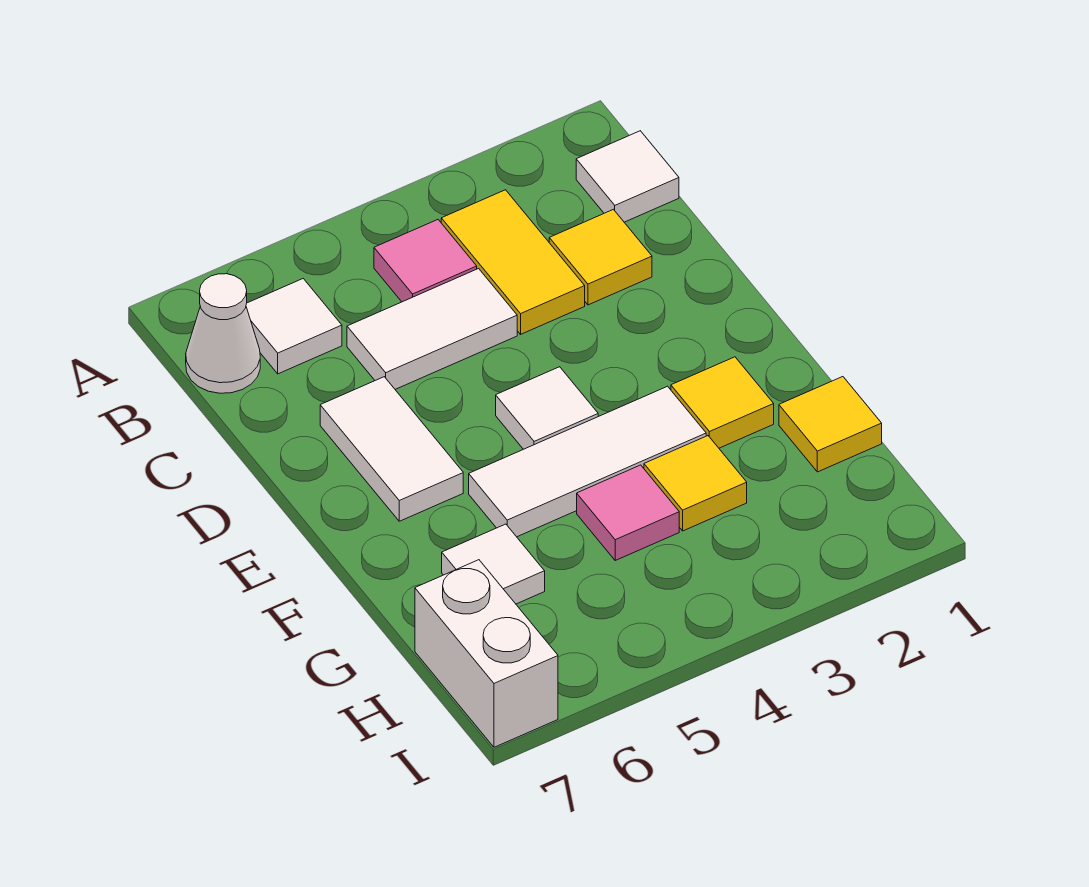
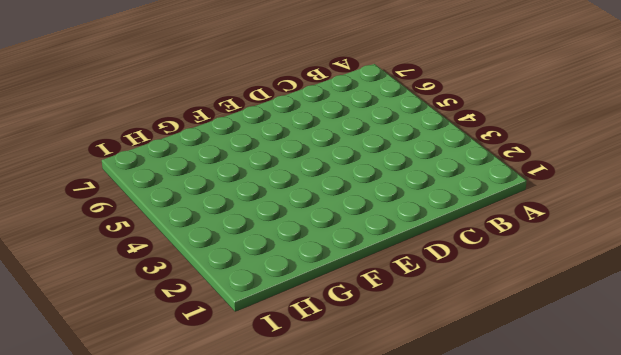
none -> white tile B1 level 1
none -> yellow tile B3:C3 level 1
none -> pink tile B4 level 1

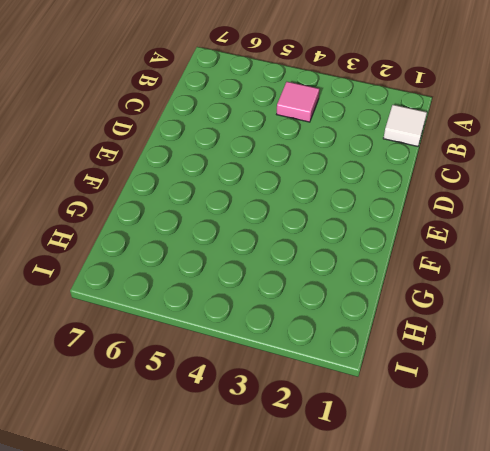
none -> yellow tile B3:C3 level 1
none -> white tile B6 level 1
none -> white cone B7 level 1

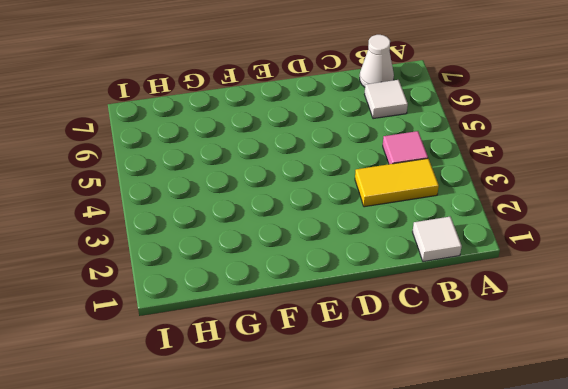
none -> yellow tile C2 level 1
none -> white tile C4:C5 level 1
none -> white tile D6:E6 level 1

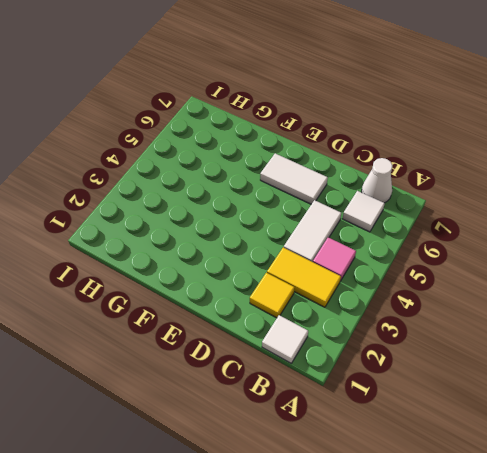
none -> white tile E4 level 1
none -> yellow tile F2 level 1
none -> white tile F3:F5 level 1

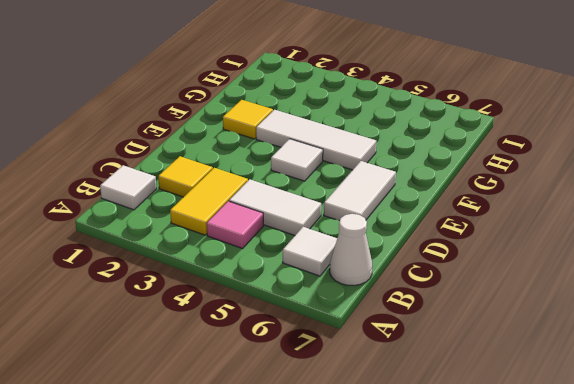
none -> yellow tile G1 level 1
none -> yellow tile G3 level 1
none -> pink tile G4 level 1

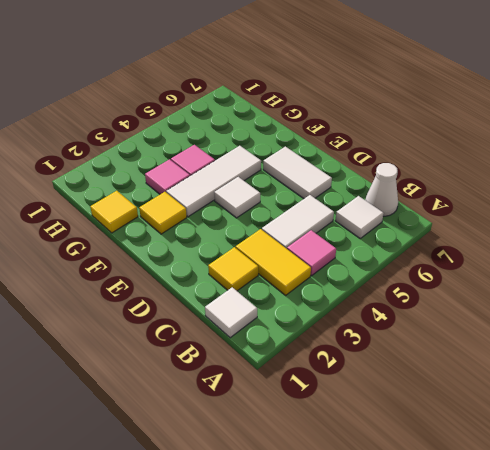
pink tile G3 level 1 -> yellow tile G3 level 1
none -> white tile G6 level 1
none -> white brick H7:I7 level 1

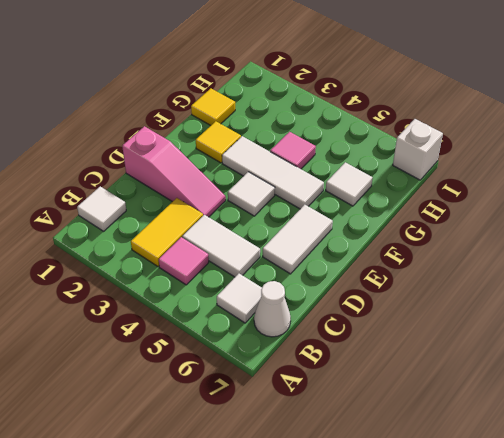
pink slope D1:D3 level 1 top 1 -> none
white brick I7 level 1 -> white brick H7:I7 level 1
none -> yellow tile C2 level 1
none -> yellow tile G3 level 1

